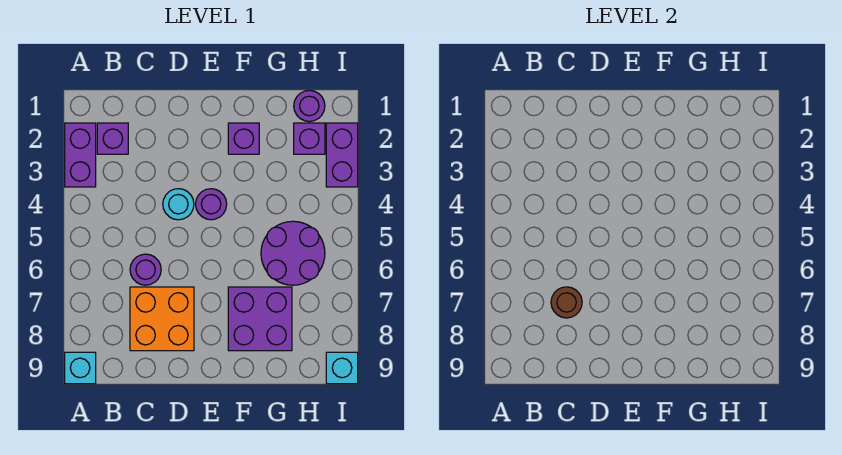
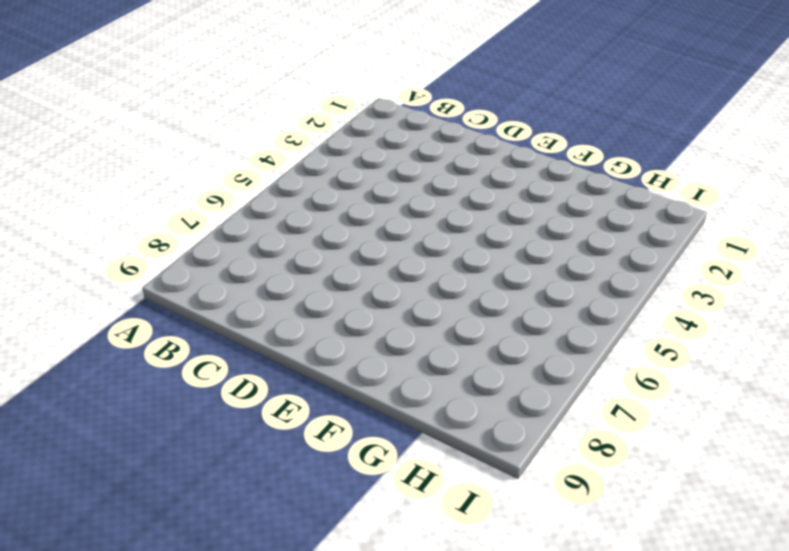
none -> purple brick A2:A3 level 1
none -> cyan brick A9 level 1
none -> purple brick B2 level 1

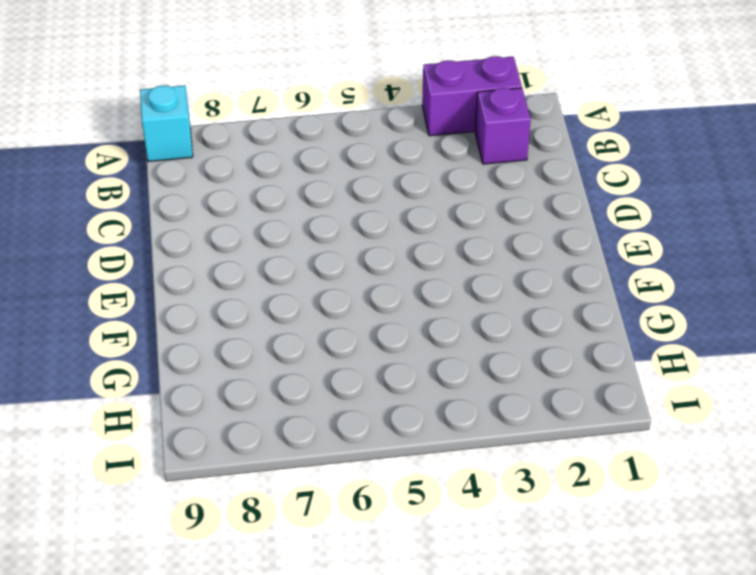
none -> purple round brick C6 level 1
none -> orange brick C7:D8 level 1
none -> cyan round brick D4 level 1

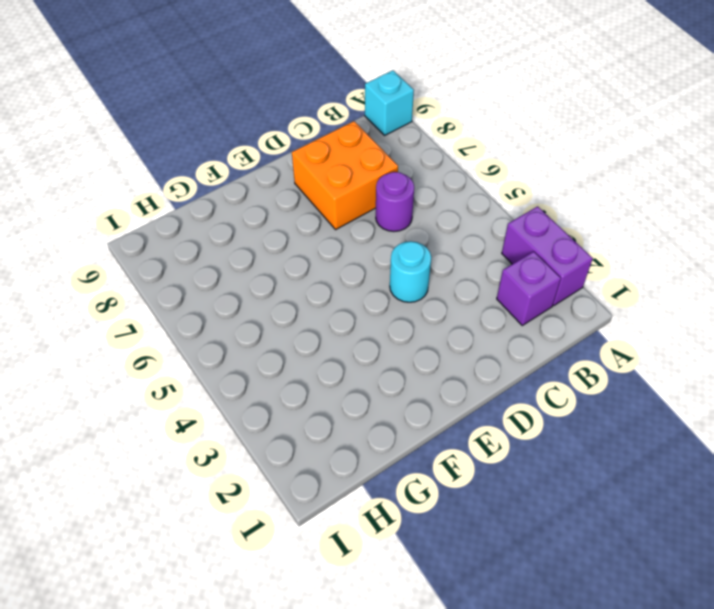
none -> purple round brick E4 level 1
none -> purple brick F2 level 1
none -> purple brick F7:G8 level 1

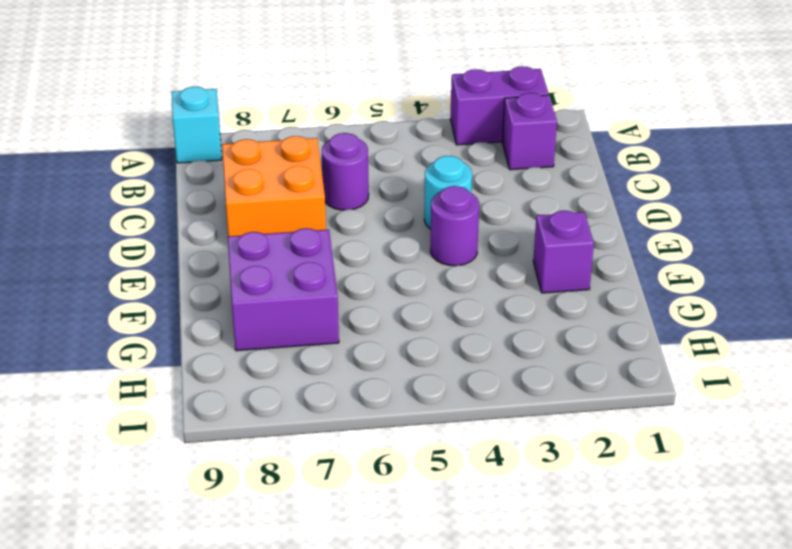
none -> purple round brick G5:H6 level 1
none -> purple round brick H1 level 1
none -> purple brick H2 level 1

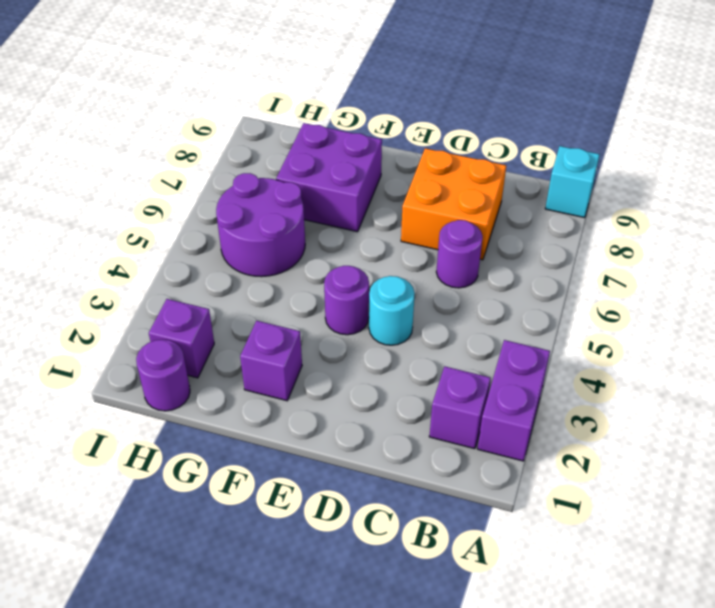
none -> purple brick I2:I3 level 1
none -> cyan brick I9 level 1
none -> brown round brick C7 level 2

